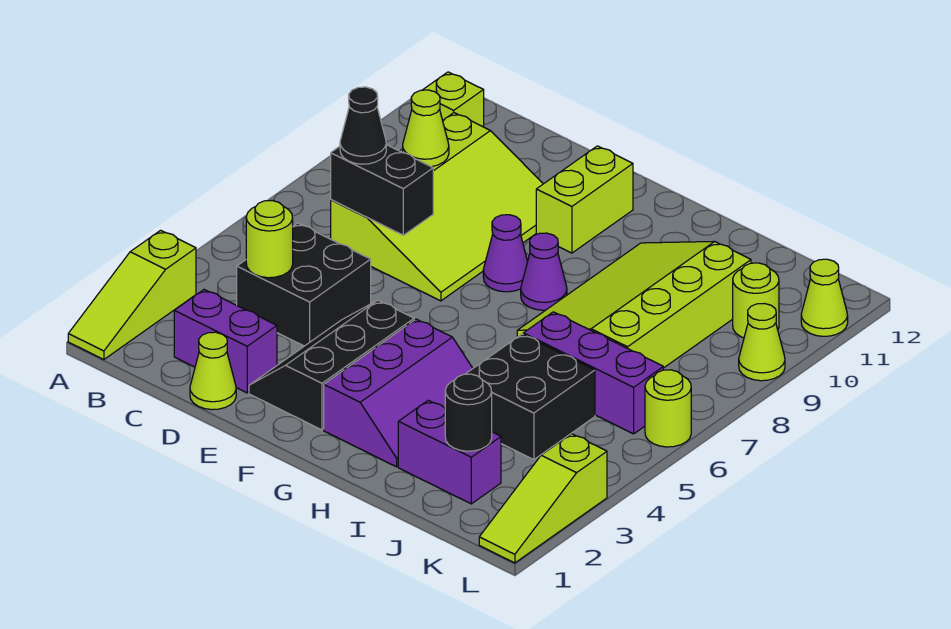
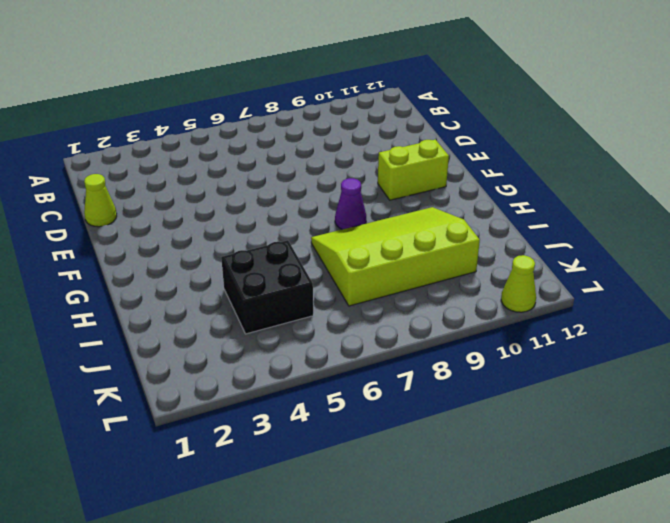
none -> lime slope A1:A3 level 1 top 3
none -> lime brick B11 level 1
none -> purple brick C2:D2 level 1

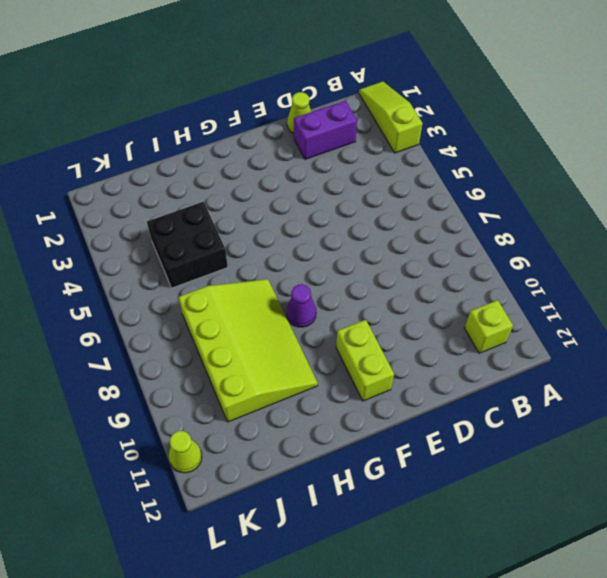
none -> black brick C4:D5 level 1
none -> lime slope C7:E10 level 1 top C
none -> black slope E2:F4 level 1 top F

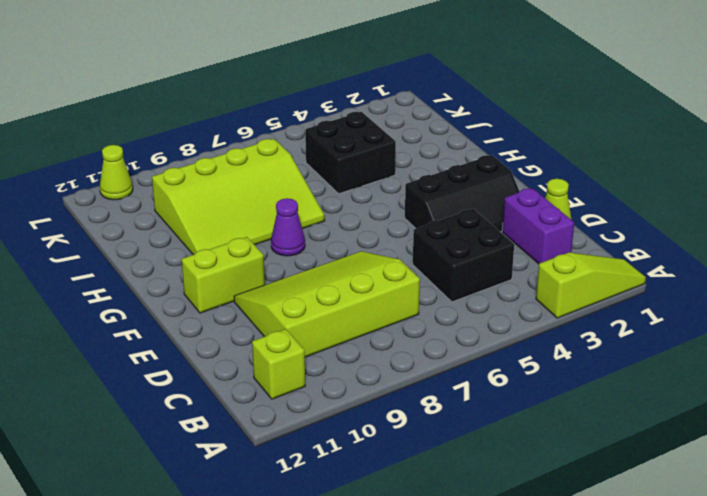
none -> purple cone F8 level 1
none -> purple slope G2:H4 level 1 top G
none -> purple brick I2:J2 level 1

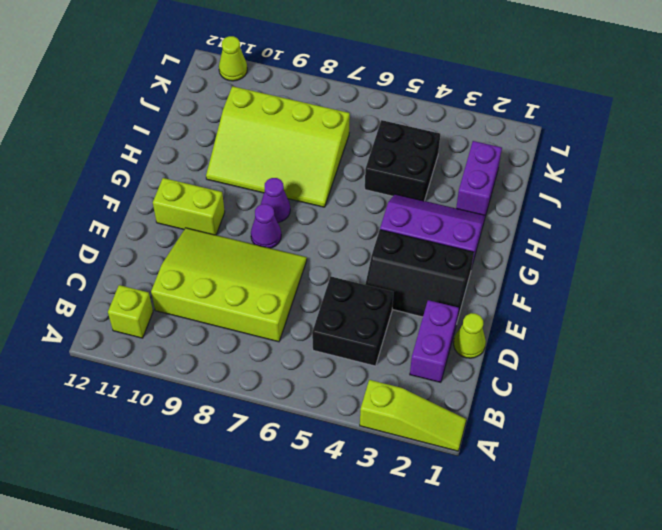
none -> purple brick I6:K6 level 1
none -> lime round brick K10 level 1
none -> lime slope L1:L3 level 1 top 3

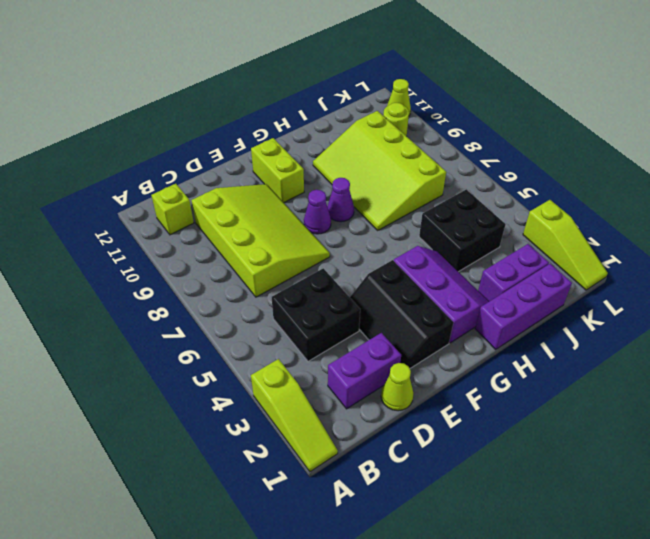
purple brick H1:J1 level 1 -> purple brick I6:K6 level 1
none -> lime round brick L6 level 1
none -> lime cone L9 level 1
none -> lime round brick C4 level 2

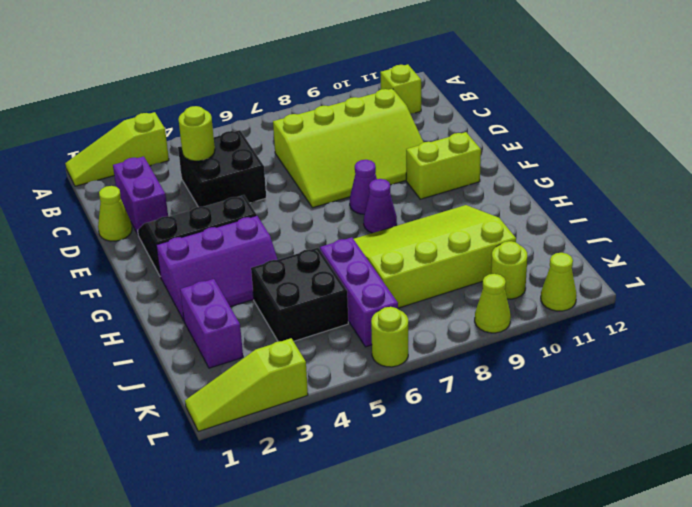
none -> black brick C7:D7 level 2
none -> lime cone C9 level 2
none -> black round brick J2 level 2

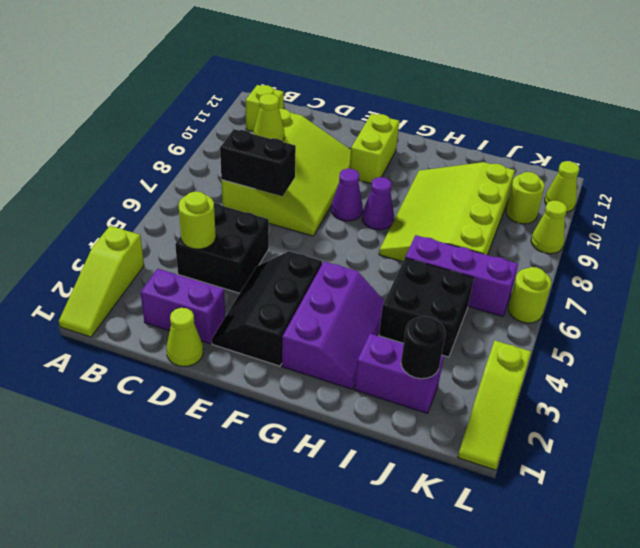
none -> black cone C7 level 3

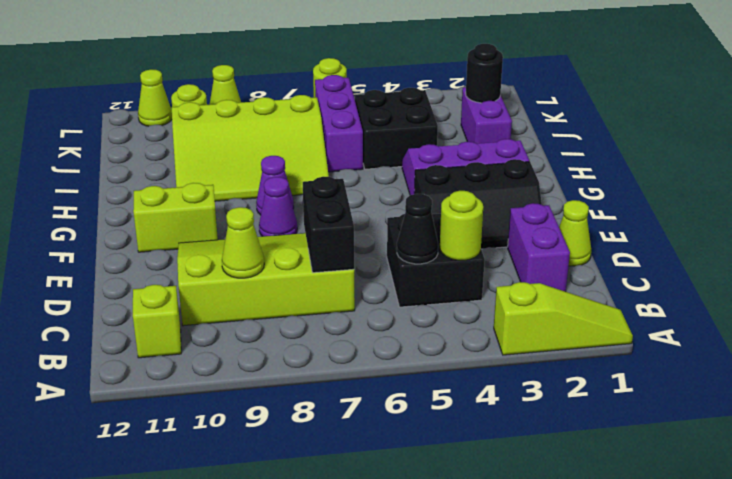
black cone C5 level 2 -> black cone C7 level 3
none -> lime slope L1:L3 level 1 top 3

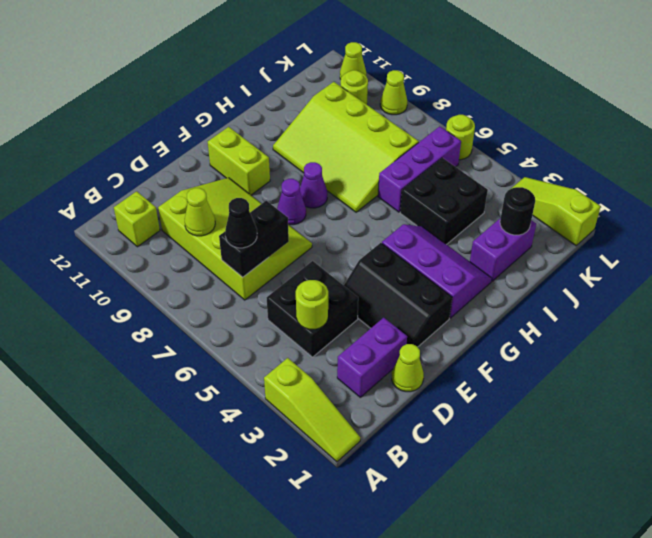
lime slope L1:L3 level 1 top 1 -> lime slope L1:L3 level 1 top 3

